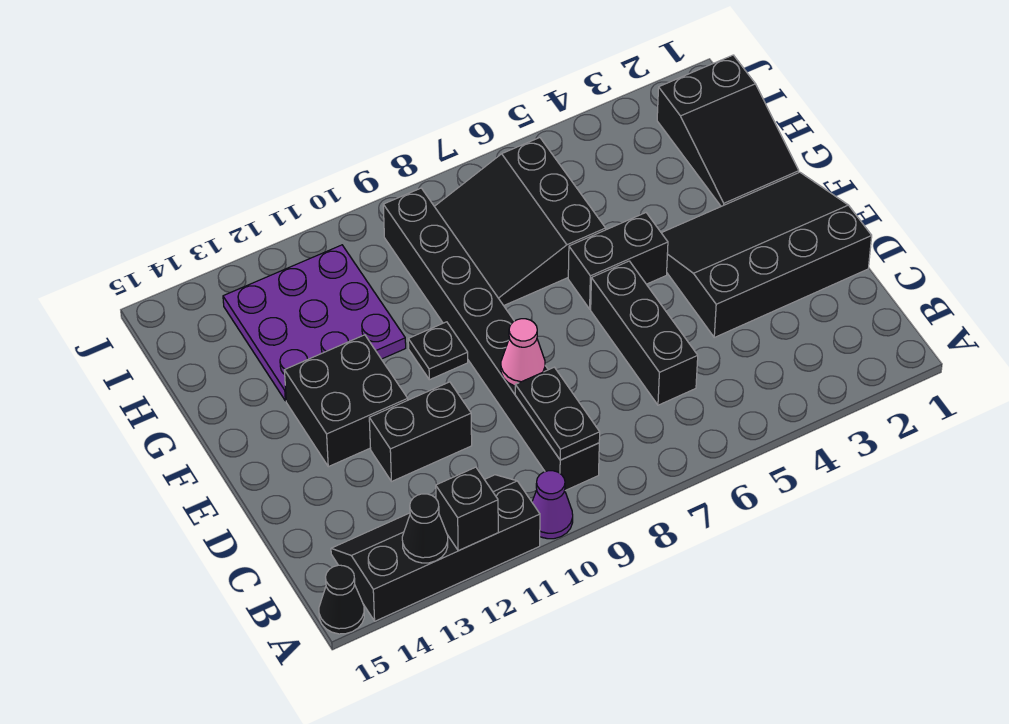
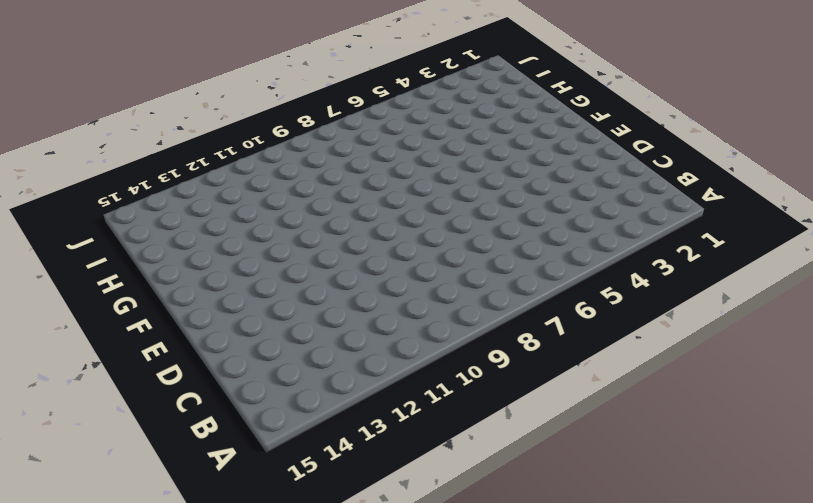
none -> purple cone A10 level 1
none -> black slope A11:B14 level 1 top A
none -> black cone A15 level 1

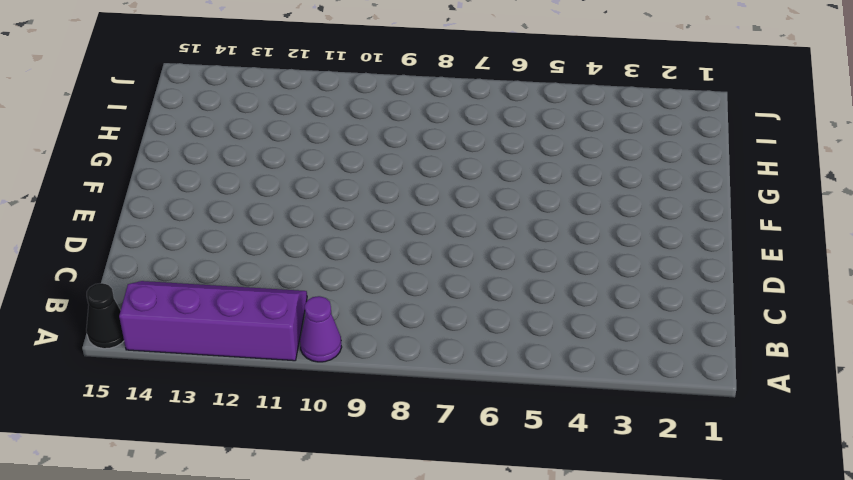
purple slope A11:B14 level 1 top A -> black slope A11:B14 level 1 top A
none -> black brick B9:I9 level 1
none -> black brick C6:E6 level 1
none -> black slope D1:F4 level 1 top D

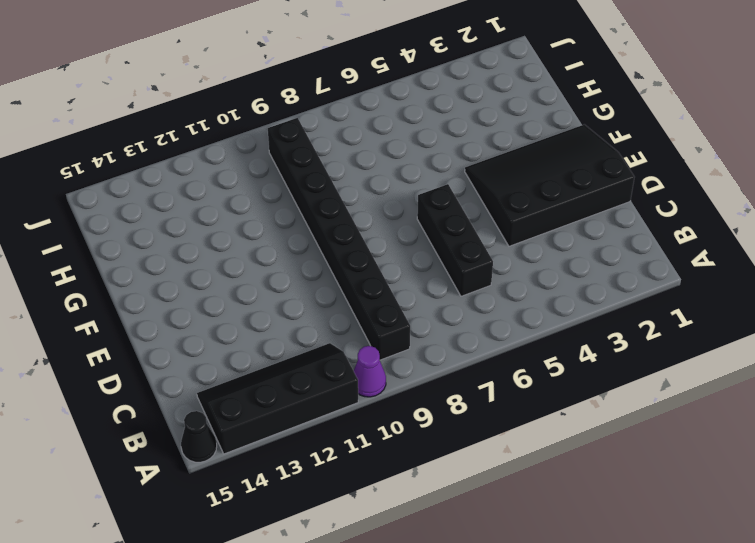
none -> black brick D11:D12 level 1
none -> black brick E12:F13 level 1
none -> black brick F5:F6 level 1

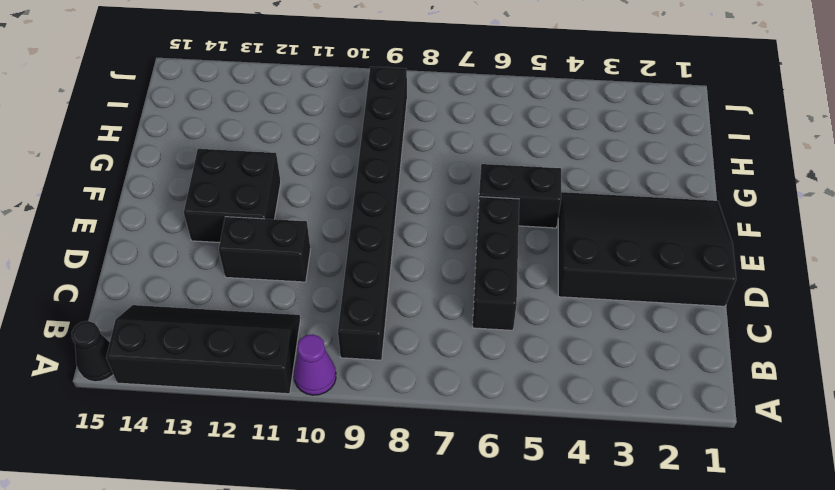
none -> black plate F10 level 1
none -> black slope G1:I2 level 1 top I
none -> black slope G6:I8 level 1 top 6

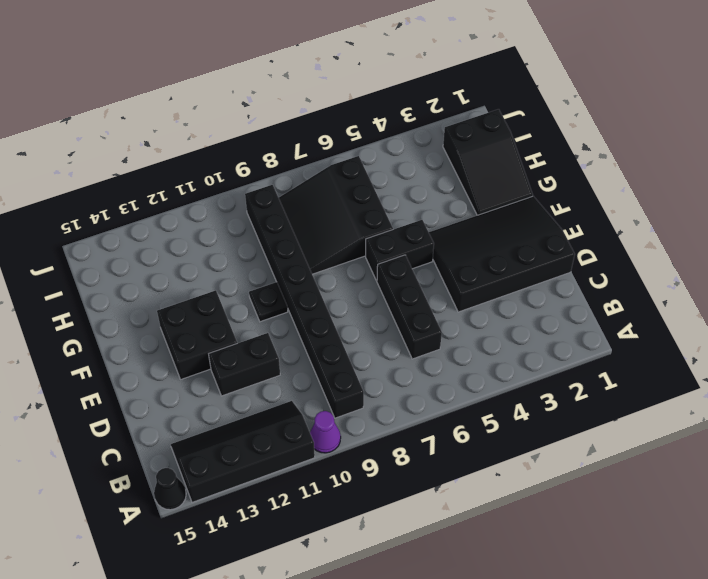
none -> purple plate G11:I13 level 1
none -> black brick A12 level 2
none -> black cone A13 level 2

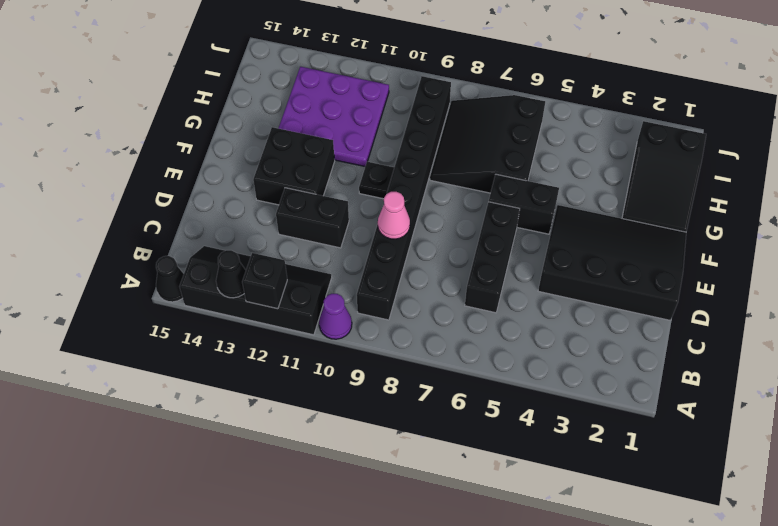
none -> black plate B9:C9 level 2

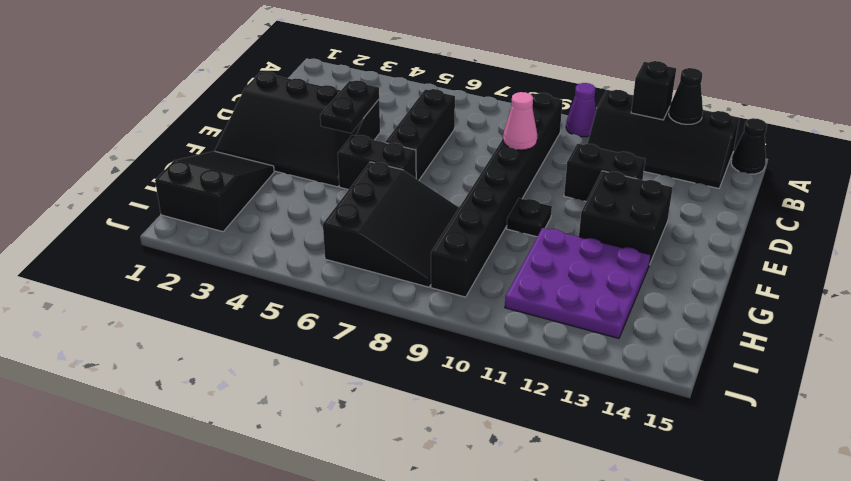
black plate D4:E4 level 2 -> black plate B9:C9 level 2

